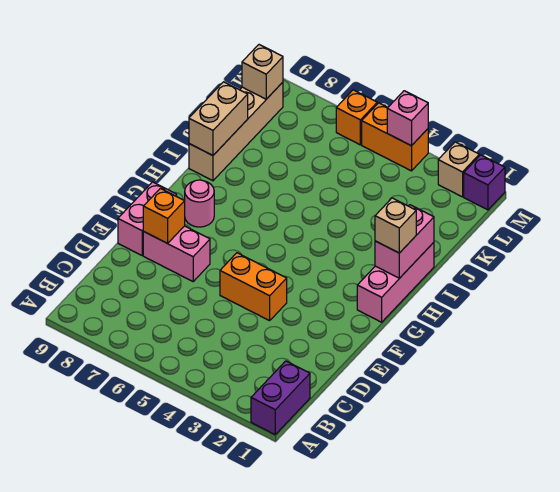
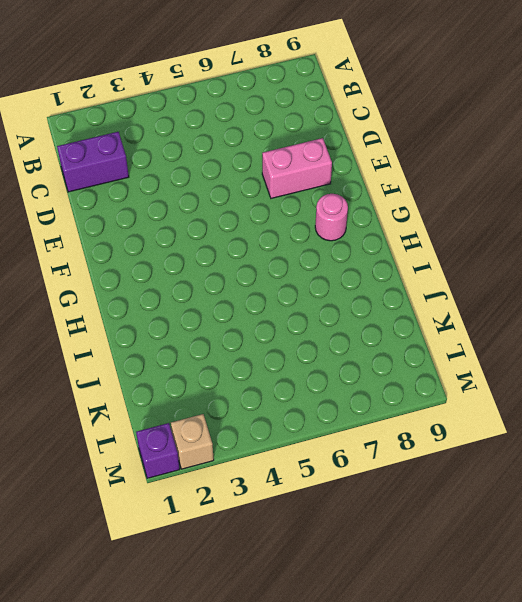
purple brick C1:C2 level 1 -> purple brick A1:B1 level 1
none -> orange brick E4:E5 level 1
none -> pink brick E9:F9 level 1
none -> pink brick G1:I1 level 1

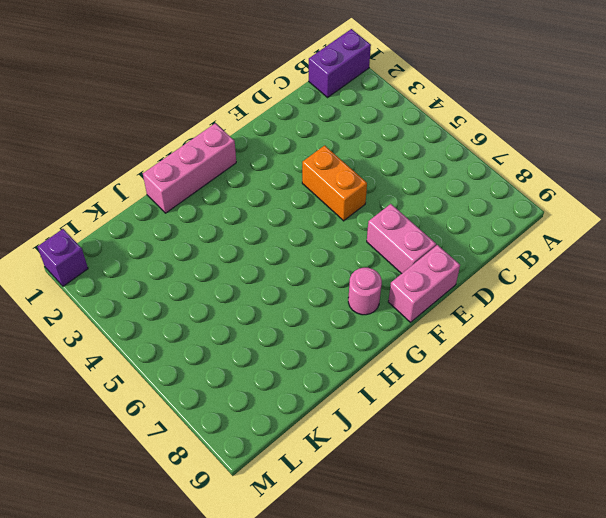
none -> tan brick I9:L9 level 1
none -> tan brick M2 level 1
none -> orange brick M4:M5 level 1

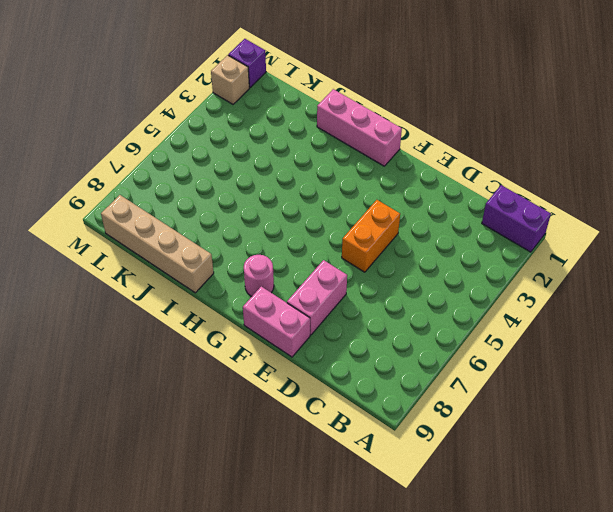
none -> orange brick M4:M5 level 1
none -> orange brick M6 level 1
none -> orange brick E8 level 2

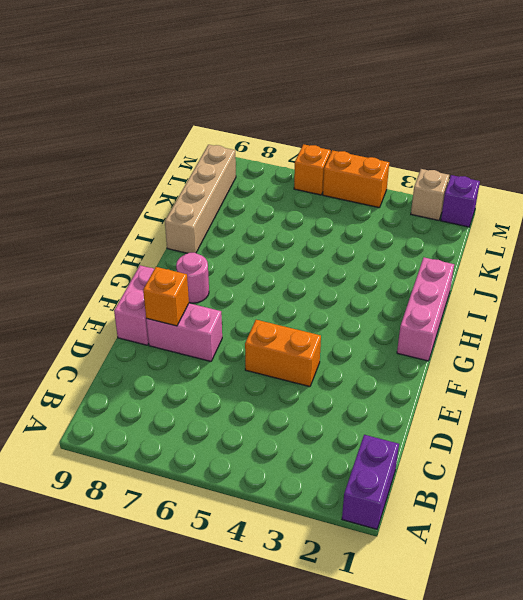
none -> pink brick H1:I1 level 2
none -> tan brick I9:J9 level 2
none -> tan brick L9 level 2

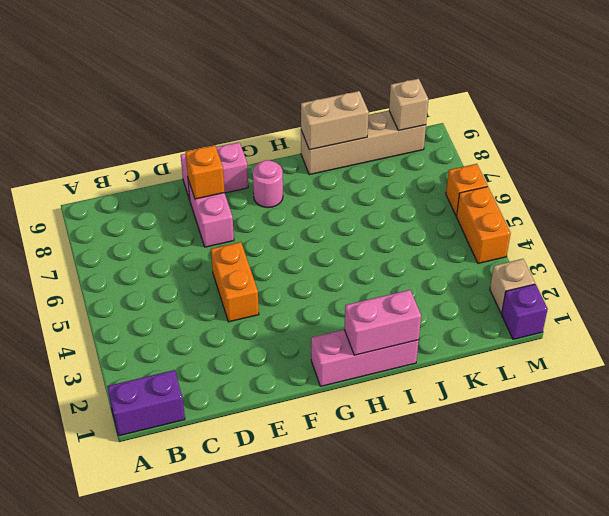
none -> pink brick M4 level 2
none -> tan brick H1 level 3

